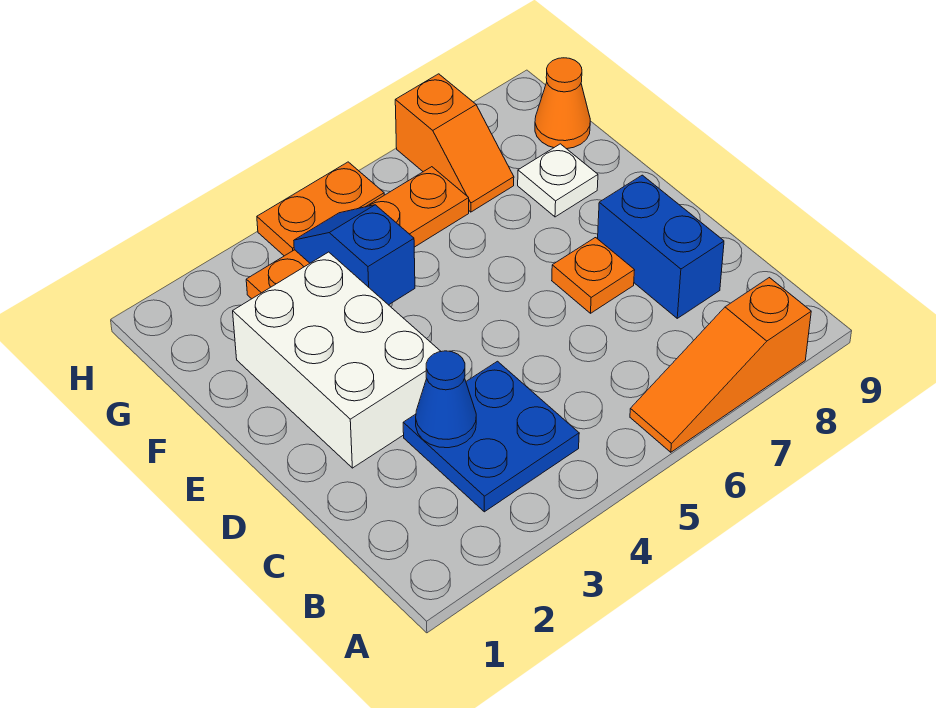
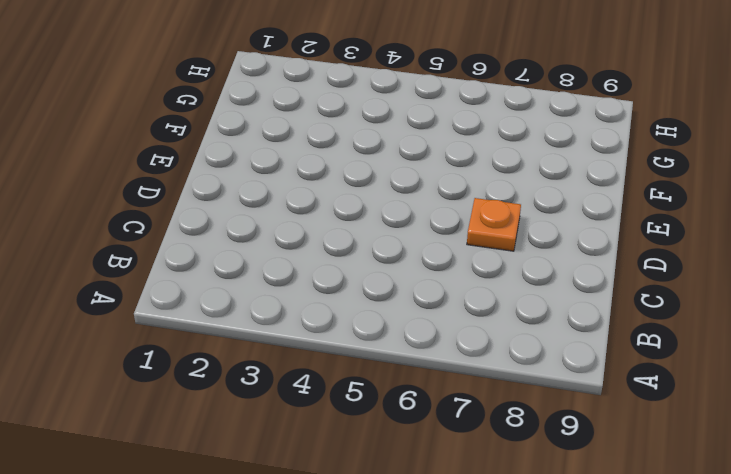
none -> orange slope A6:A8 level 1 top 8
none -> blue plate B3:C4 level 1
none -> blue brick C8:D8 level 1

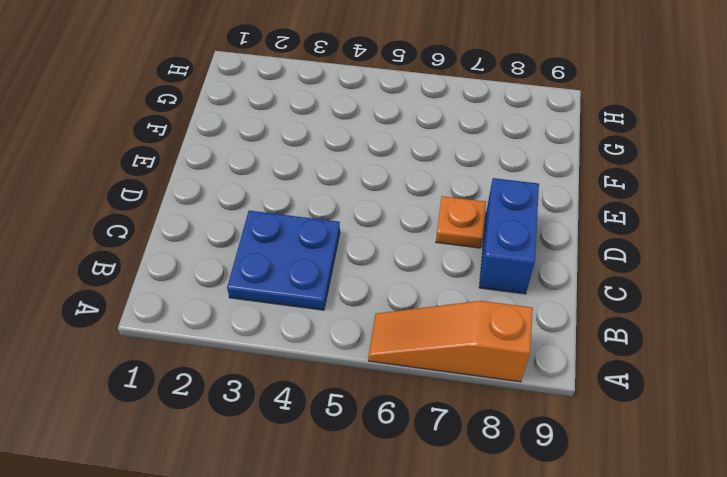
none -> white brick D2:F3 level 1
none -> white plate F8 level 1
none -> orange plate G3:G6 level 1

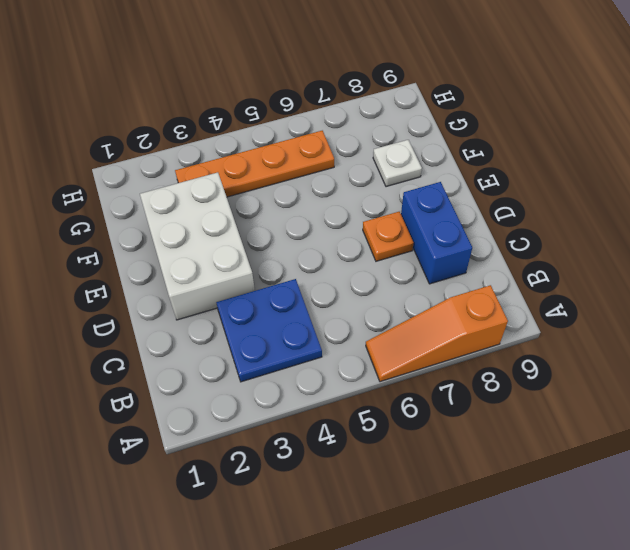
none -> orange slope G7:H7 level 1 top H
none -> orange cone G9 level 1
none -> orange plate H4:H5 level 1

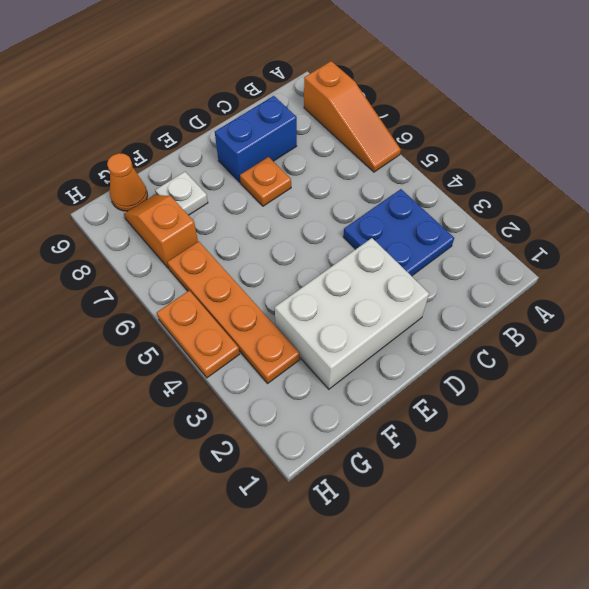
orange slope G7:G8 level 1 top 7 -> orange slope G7:H7 level 1 top H
none -> blue cone C3 level 2
none -> blue slope F4:G4 level 2 top F

